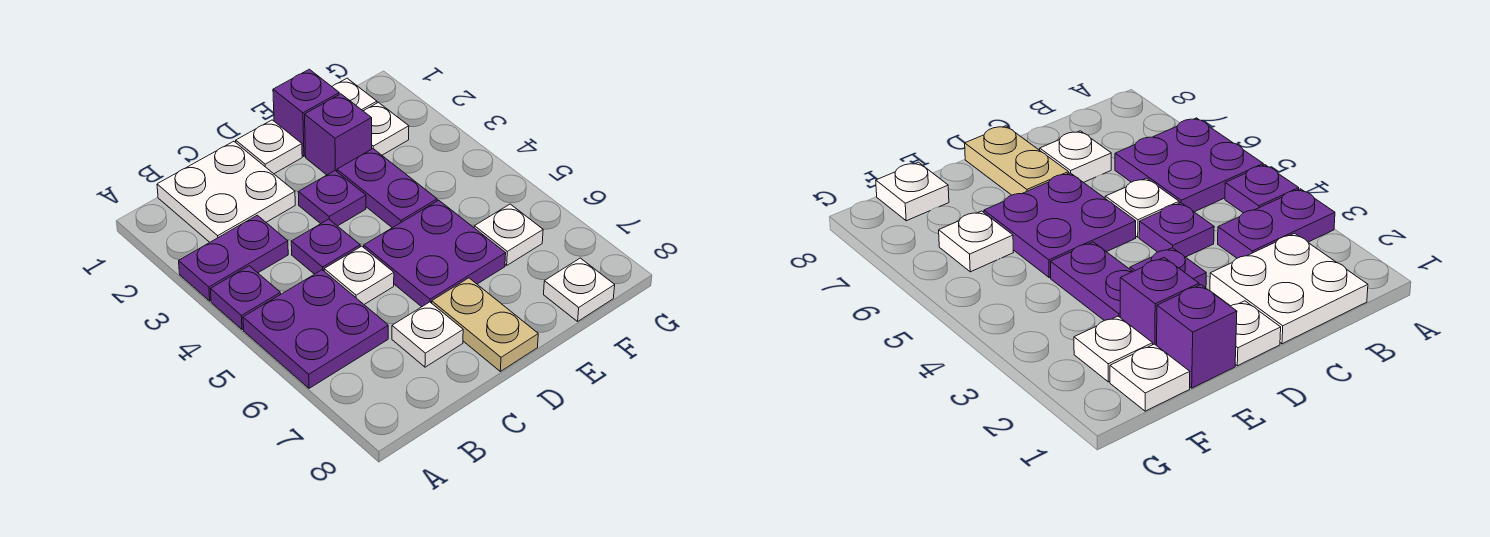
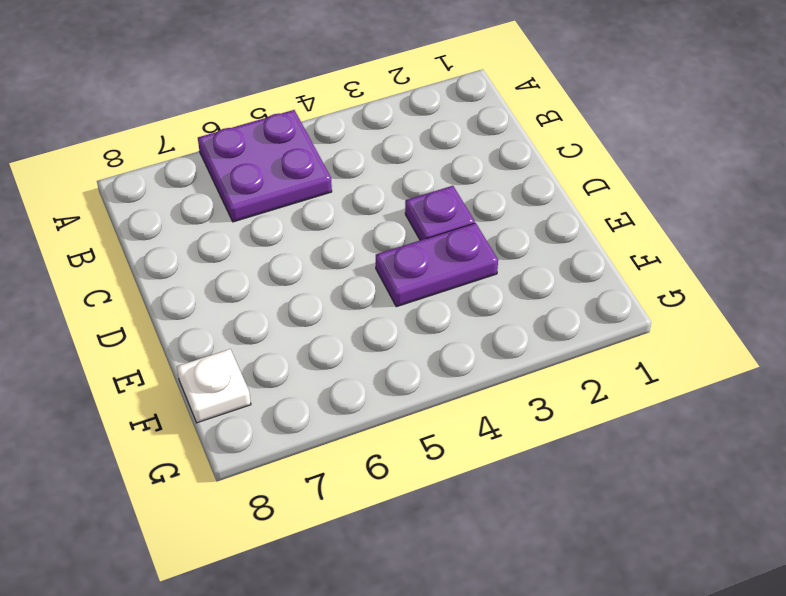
none -> purple plate A3:B3 level 1
none -> purple plate A4 level 1
none -> white plate B1:C2 level 1

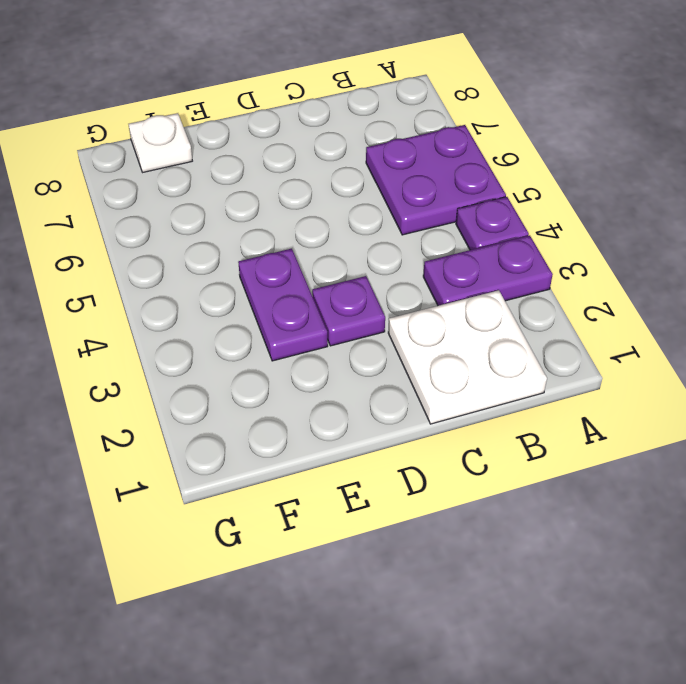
none -> purple plate C4 level 1
none -> white plate C5 level 1
none -> white plate C7 level 1

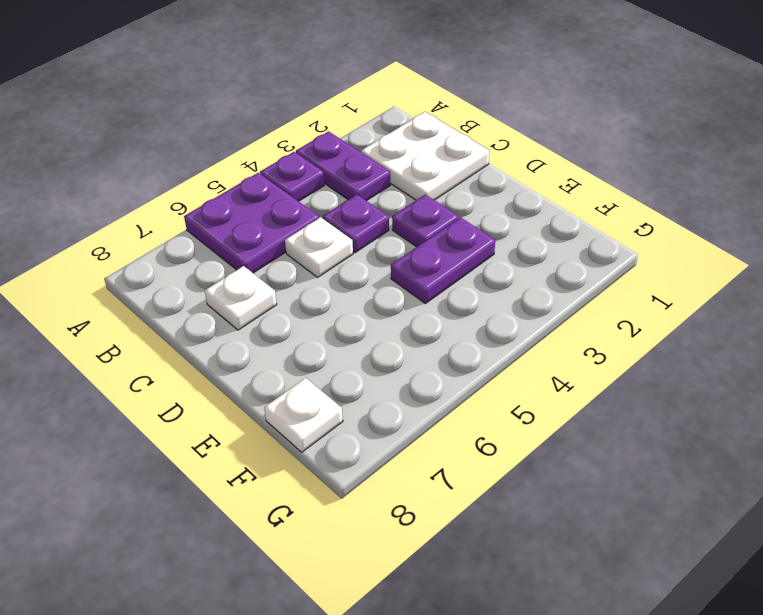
none -> white plate D1 level 1
none -> purple plate D5:E6 level 1
none -> tan plate D7:D8 level 1

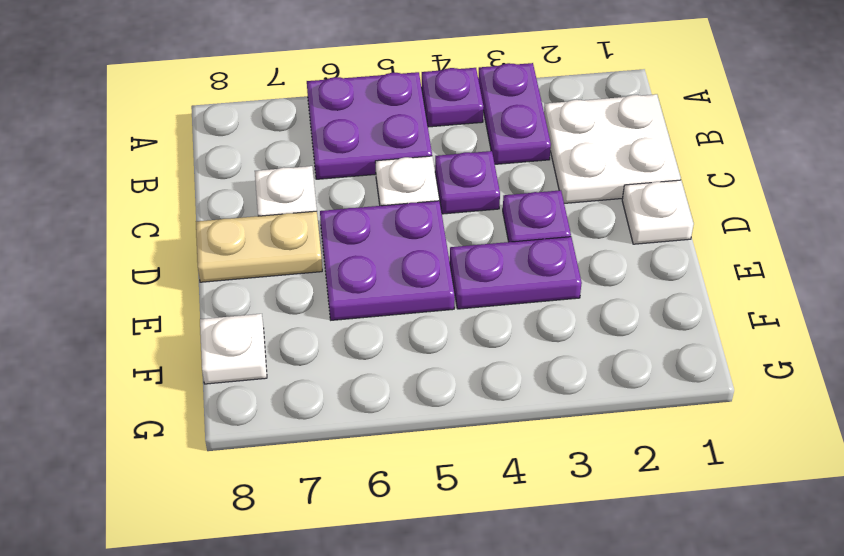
none -> purple brick E1 level 1
none -> purple brick E2 level 1
none -> white plate F1 level 1

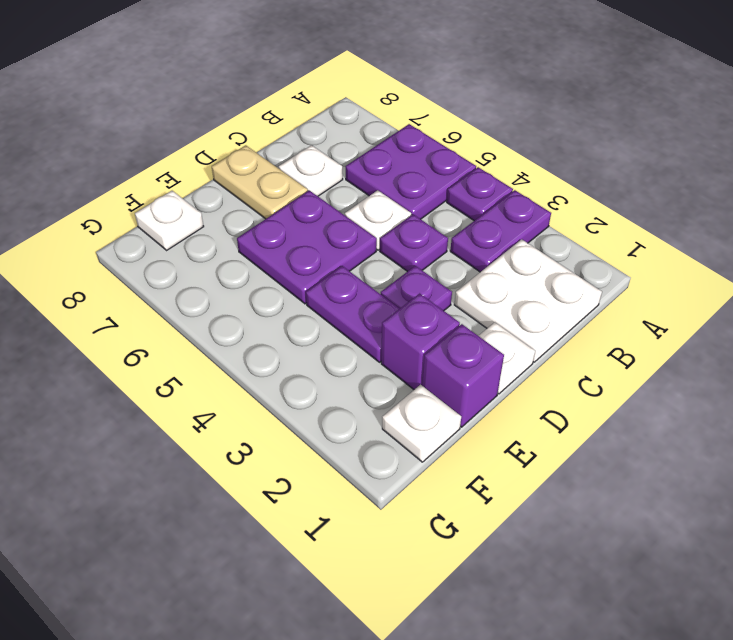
none -> white plate F2 level 1
none -> white plate F6 level 1

